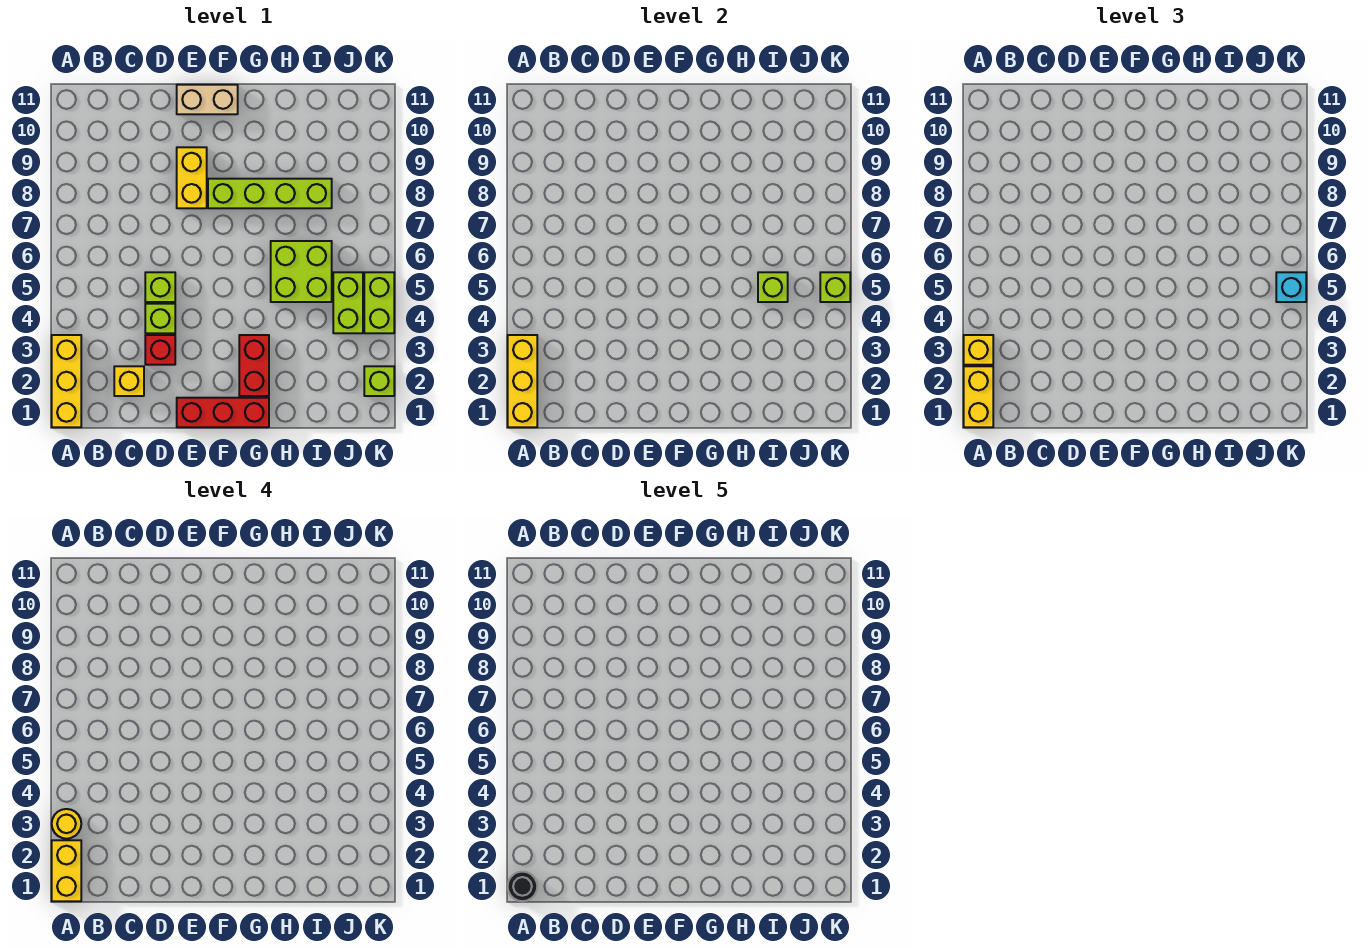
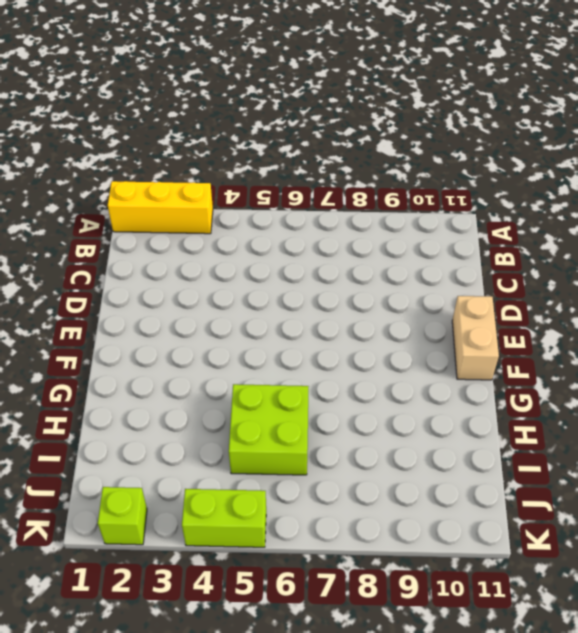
none -> yellow brick C2 level 1
none -> red brick D3 level 1
none -> lime brick D4 level 1

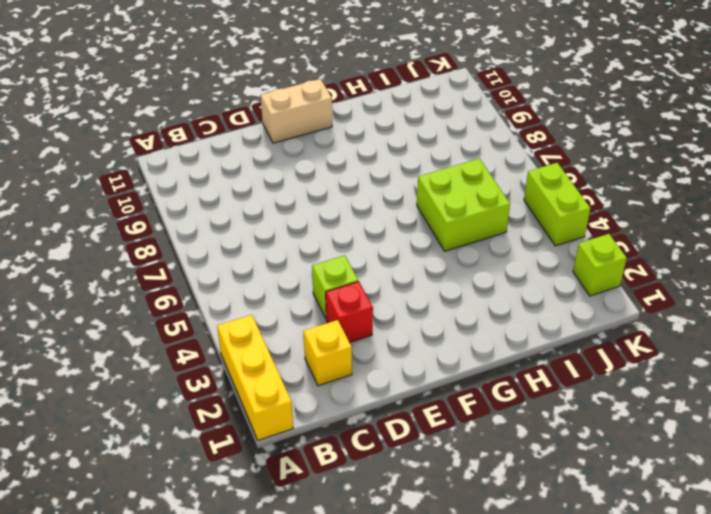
none -> lime brick D5 level 1
none -> red brick E1:G1 level 1
none -> yellow brick E8:E9 level 1

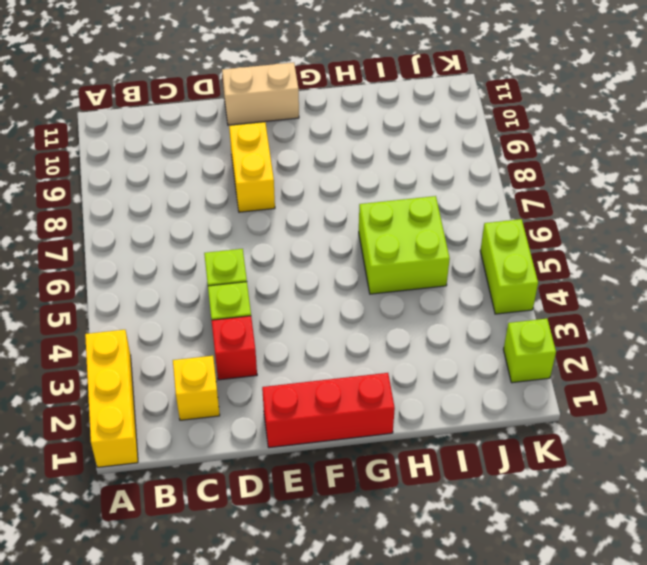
none -> lime brick F8:I8 level 1
none -> red brick G2:G3 level 1
none -> lime brick J4:J5 level 1

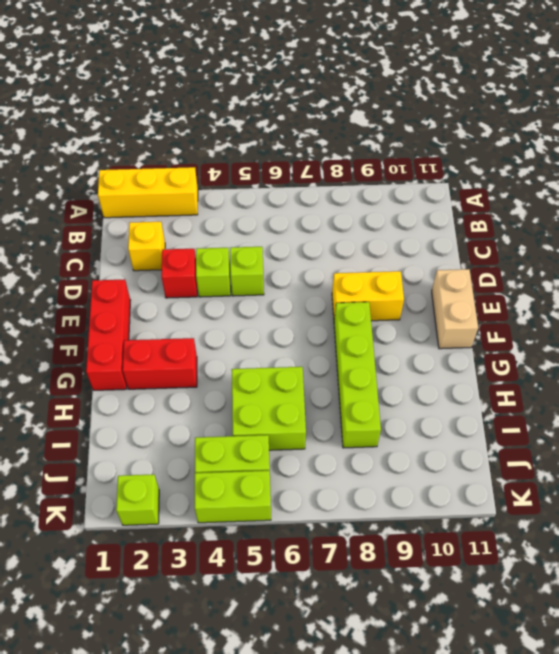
none -> yellow brick A1:A3 level 2
none -> lime brick I5 level 2
none -> lime brick K5 level 2

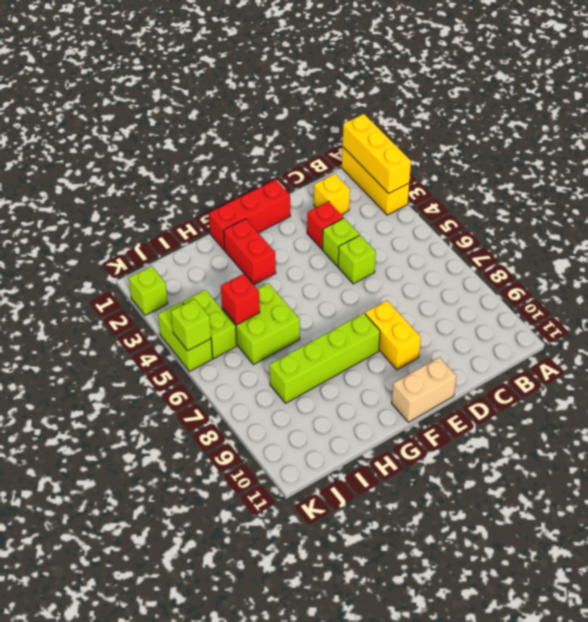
red brick I5 level 2 -> lime brick I5 level 2
none -> yellow brick A1:A2 level 3
none -> yellow brick A3 level 3
none -> cyan brick K5 level 3

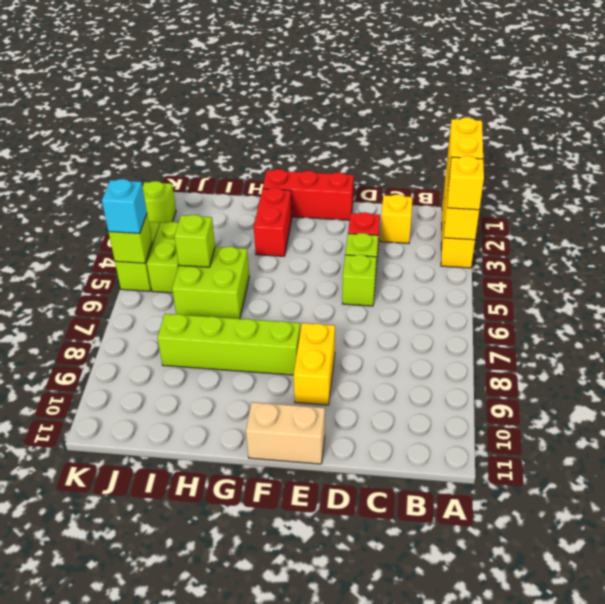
none -> yellow brick A1:A2 level 4
none -> yellow round brick A3 level 4
none -> black round brick A1 level 5

